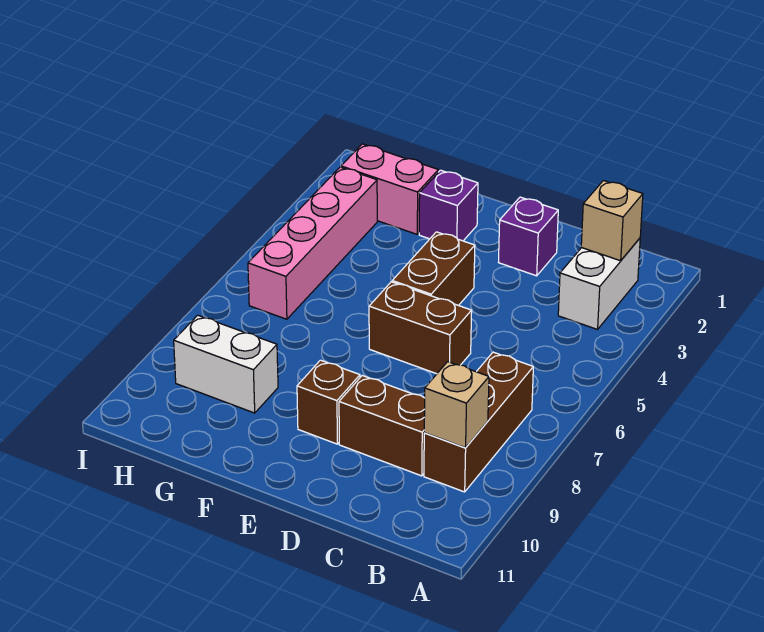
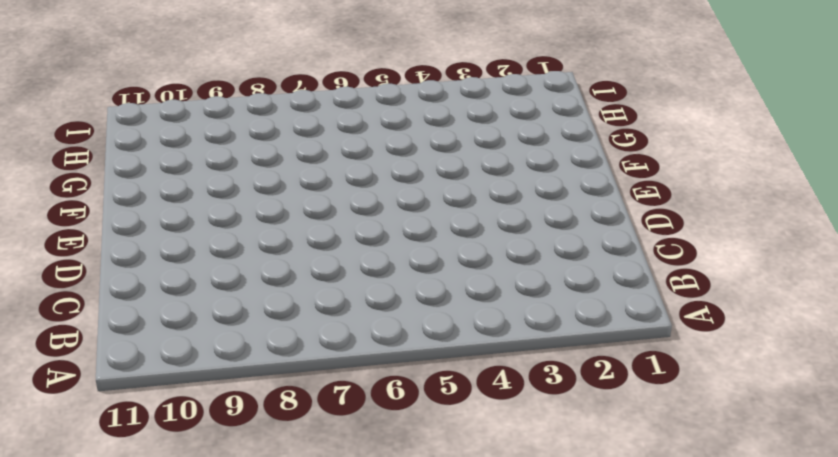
none -> white brick B2:B3 level 1
none -> brown brick B7:B9 level 1
none -> brown brick C9:D9 level 1

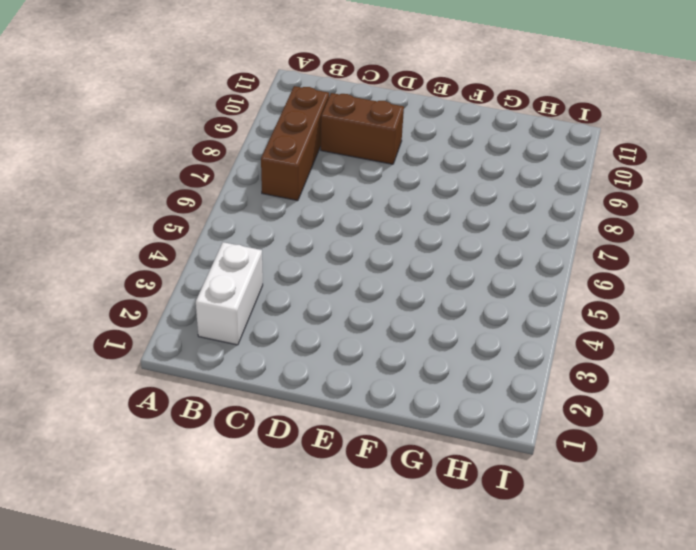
none -> purple brick D2 level 1
none -> brown brick D6:E6 level 1
none -> brown brick E4:E5 level 1

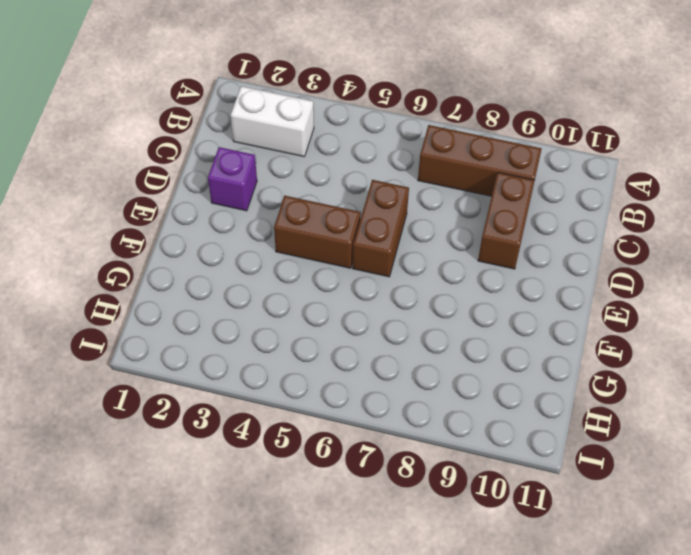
none -> brown brick E9 level 1
none -> purple brick F2 level 1
none -> pink brick G2:H2 level 1

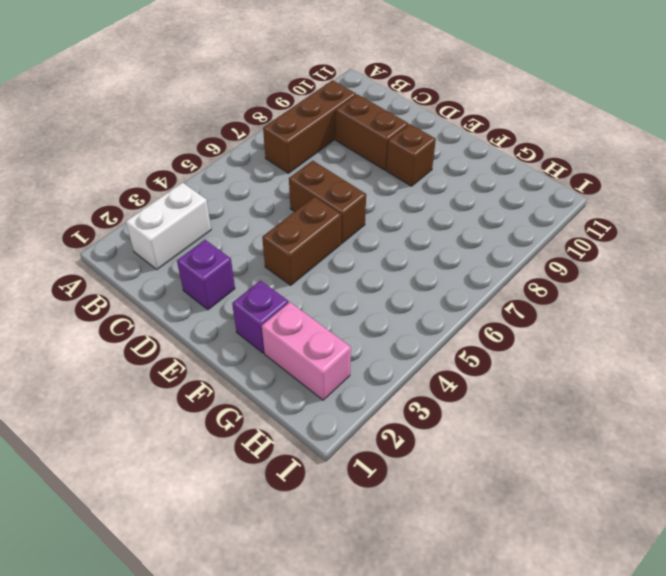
none -> white brick G9:H9 level 1
none -> pink brick H3:H6 level 1
none -> tan brick B2 level 2

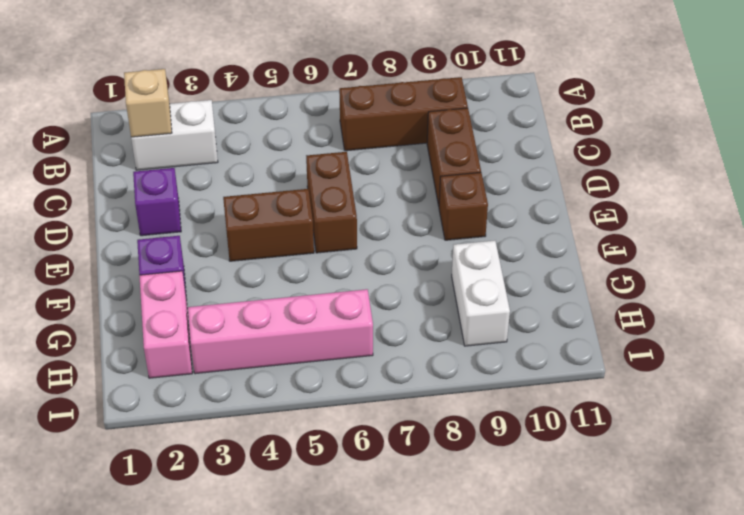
none -> tan brick B9 level 2

